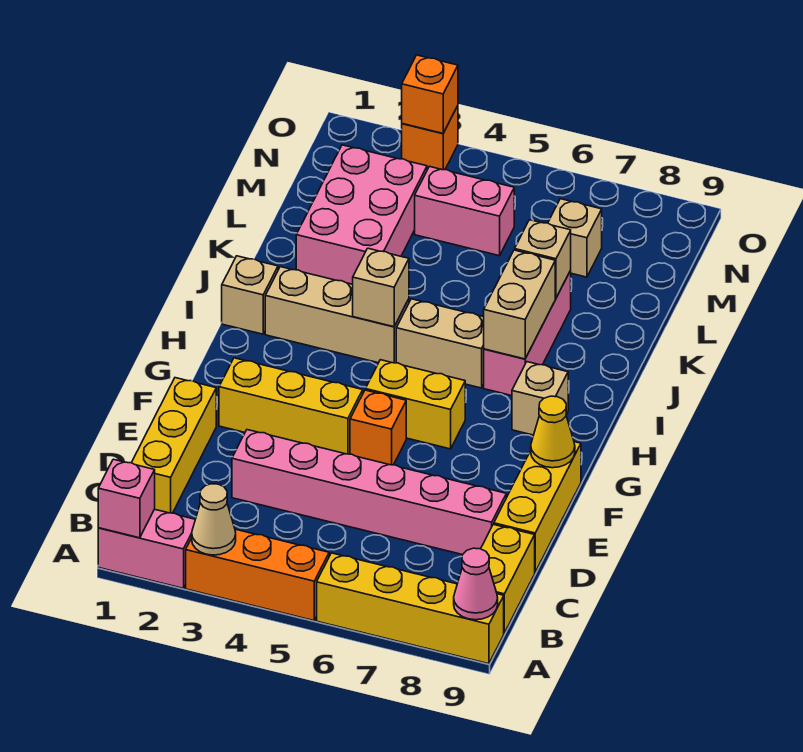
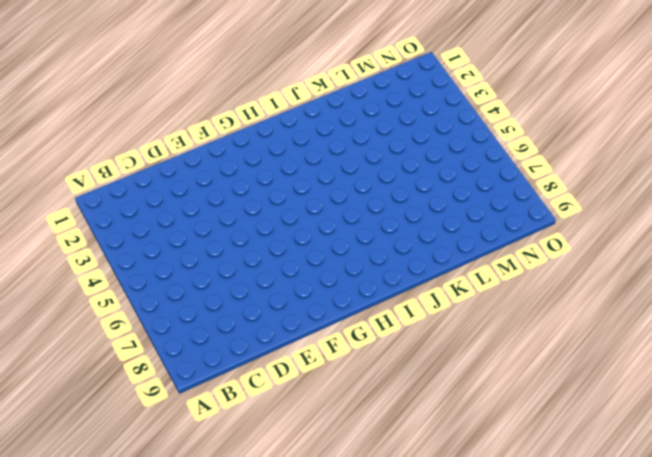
none -> pink brick A1:A2 level 1
none -> orange brick A3:A5 level 1
none -> yellow brick A6:A9 level 1

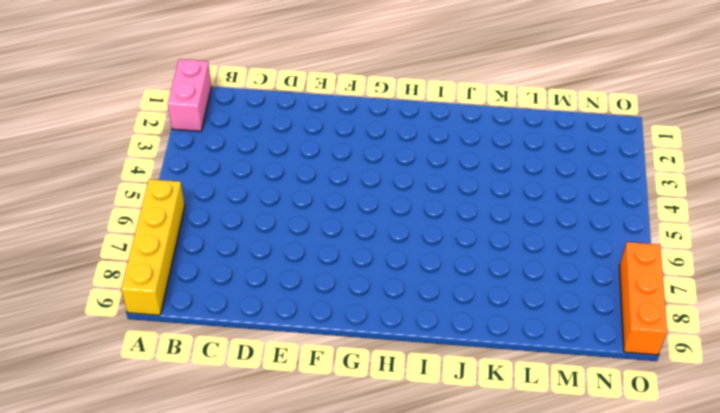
orange brick O7:O9 level 1 -> orange brick A3:A5 level 1
none -> yellow brick B9:C9 level 1
none -> yellow brick C1:E1 level 1
none -> pink brick D3:D8 level 1

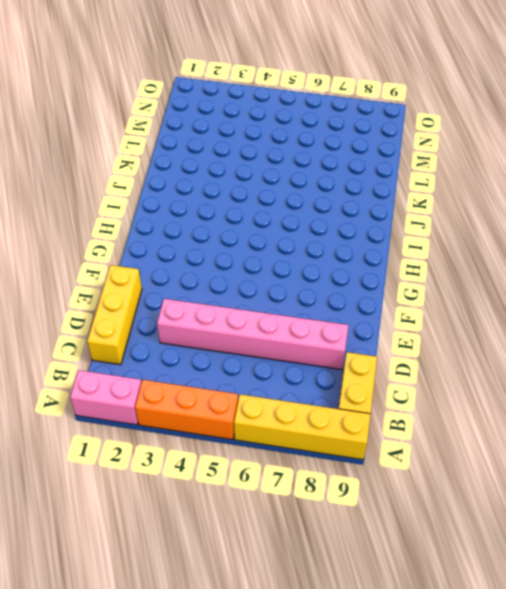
none -> yellow brick D9:F9 level 1
none -> yellow brick F2:F4 level 1
none -> orange brick F5 level 1

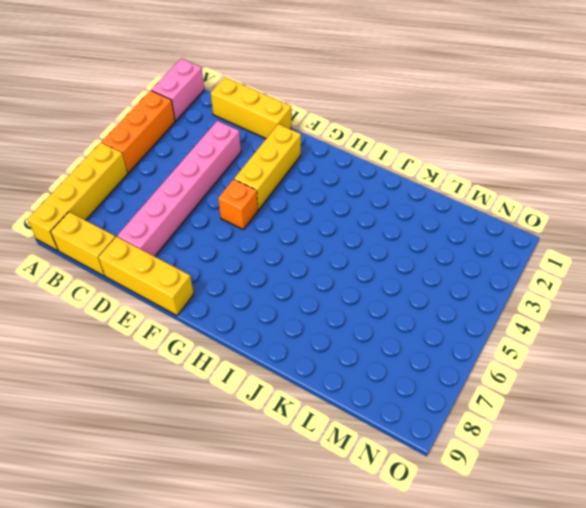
none -> yellow brick G5:G6 level 1
none -> tan brick H8 level 1
none -> tan brick I1 level 1

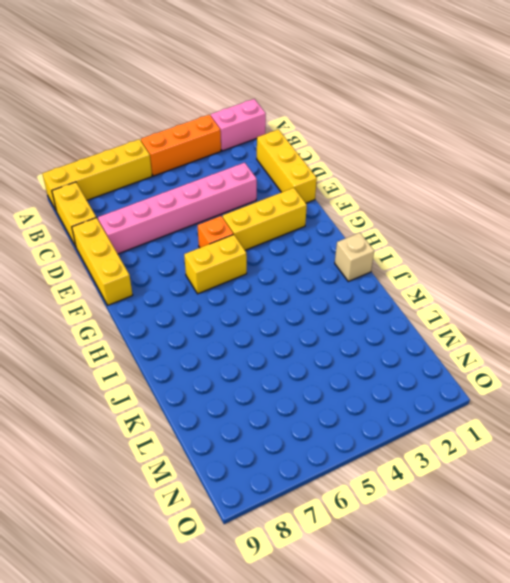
none -> tan brick H8 level 1
none -> tan brick I2:I4 level 1
none -> tan brick I5:I6 level 1

